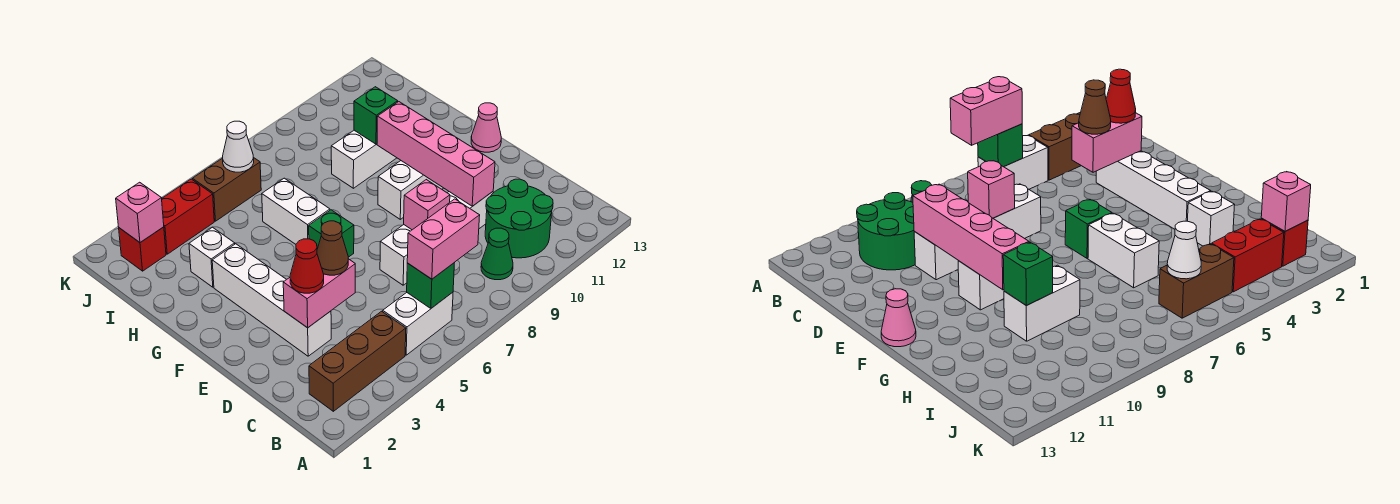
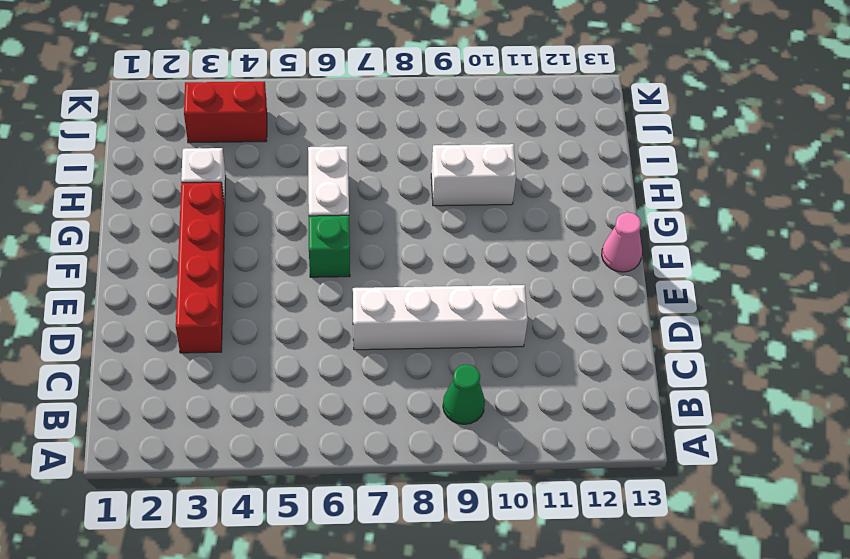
red brick D3:G3 level 1 -> white brick D3:G3 level 1
none -> brown brick B2:B4 level 1
none -> white brick B5:B6 level 1
none -> green round brick B10:C11 level 1

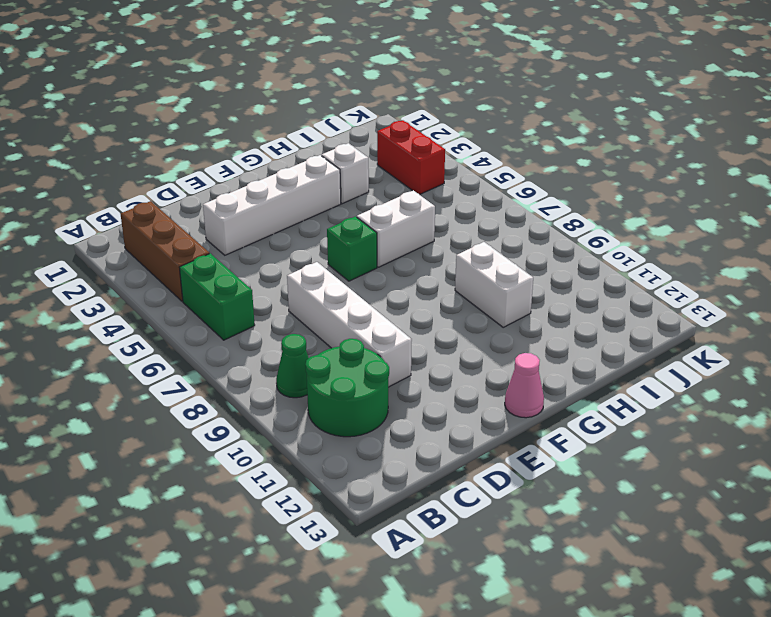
green brick B5:B6 level 1 -> white brick B5:B6 level 1
none -> white brick F9:F10 level 1
none -> red brick J2 level 1
none -> brown brick J5:J6 level 1

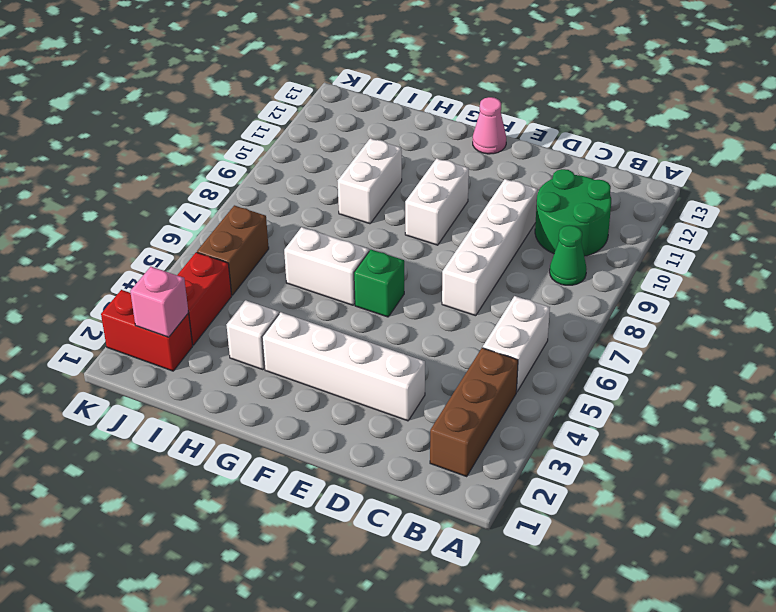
red brick J2:K2 level 1 -> red brick J2 level 1
none -> green brick B6 level 2
none -> pink brick D3:D4 level 2
none -> pink brick D8 level 2

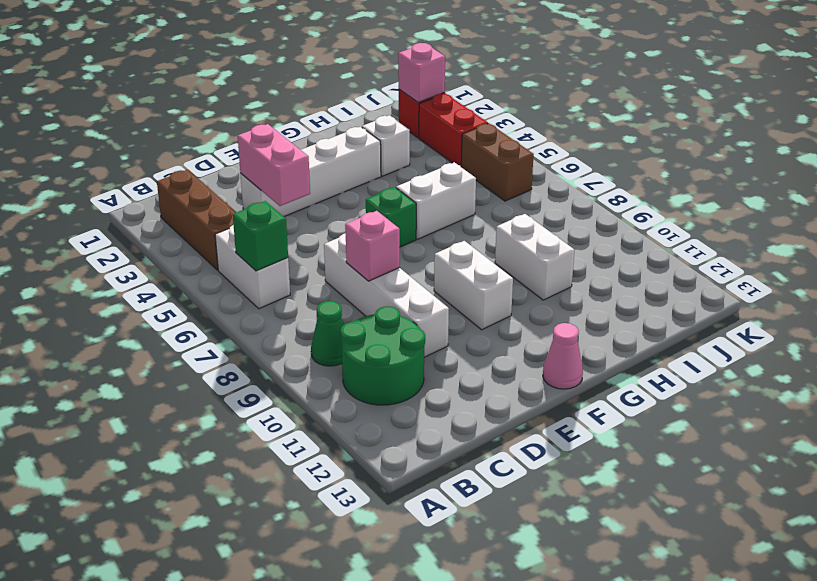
none -> pink brick D10:G10 level 2
none -> green brick H10 level 2
none -> white cone J6 level 2

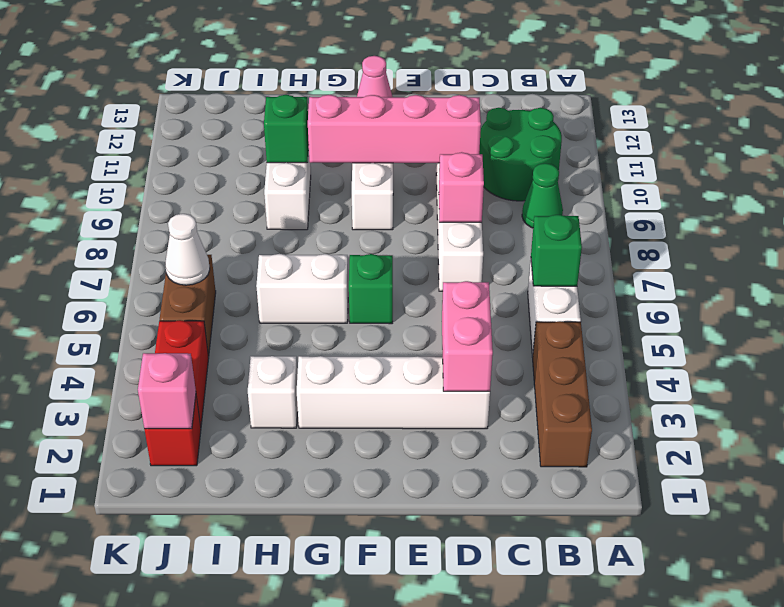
none -> pink brick B6:B7 level 3
none -> red cone D3 level 3
none -> brown cone D4 level 3

